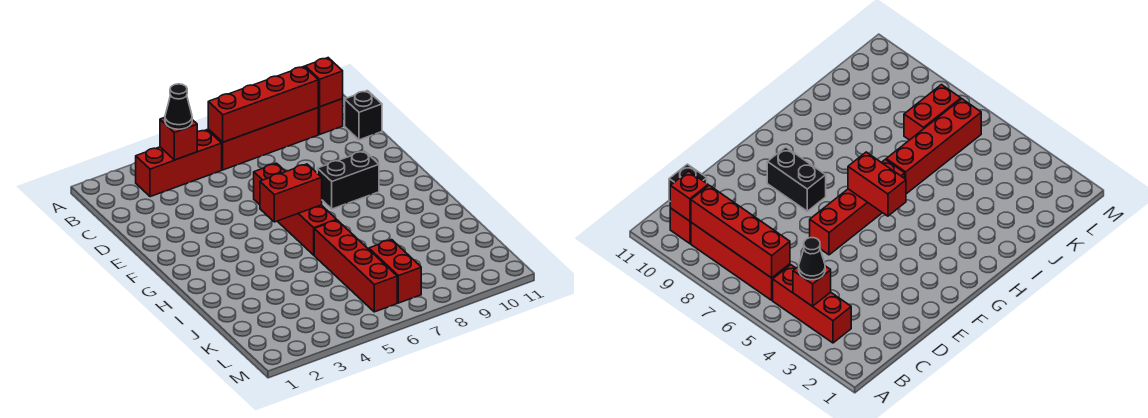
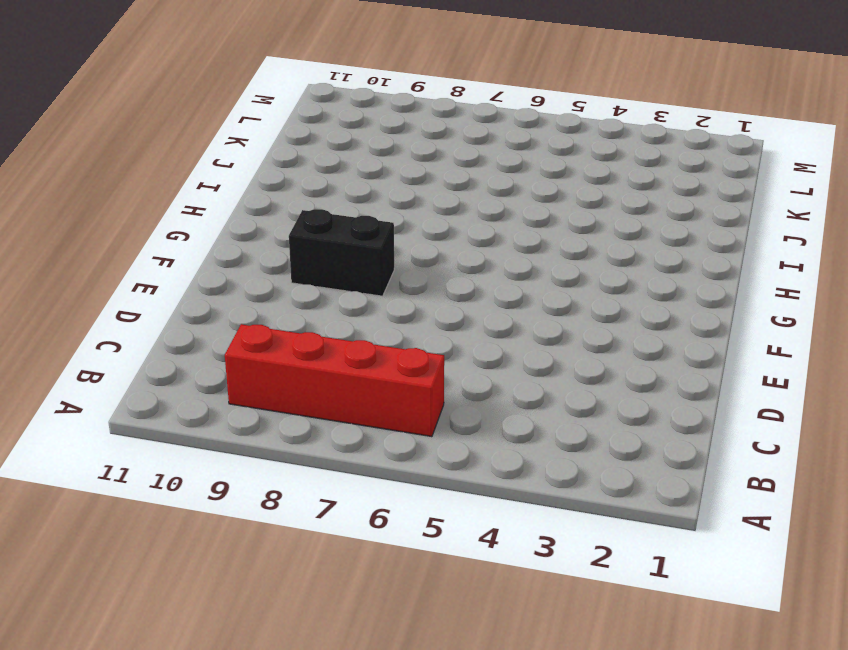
none -> red brick B3:B5 level 1
none -> red brick B10 level 1
none -> black brick C11 level 1

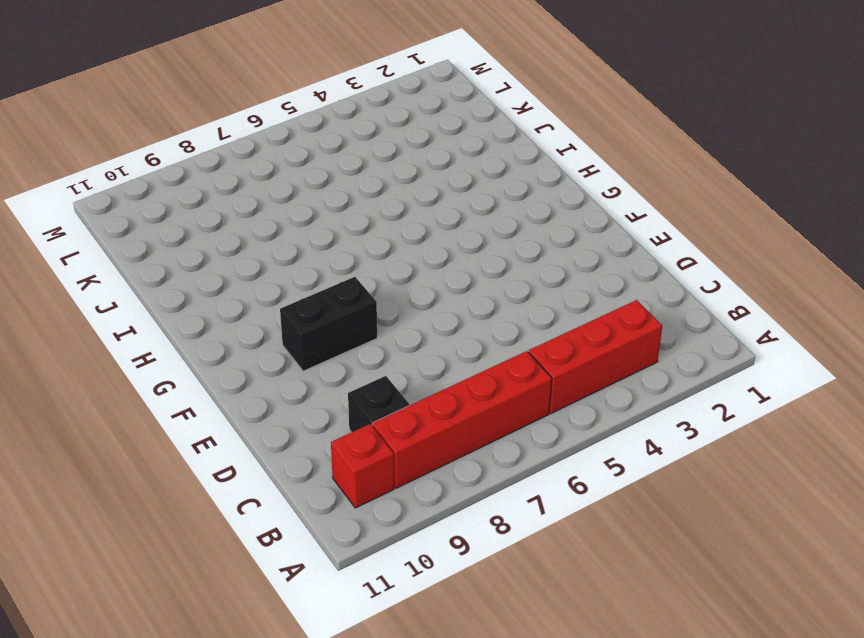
black brick C9 level 1 -> black brick C11 level 1
none -> red brick E6:H6 level 1
none -> red brick I6:L6 level 1
none -> red brick K7:L7 level 1

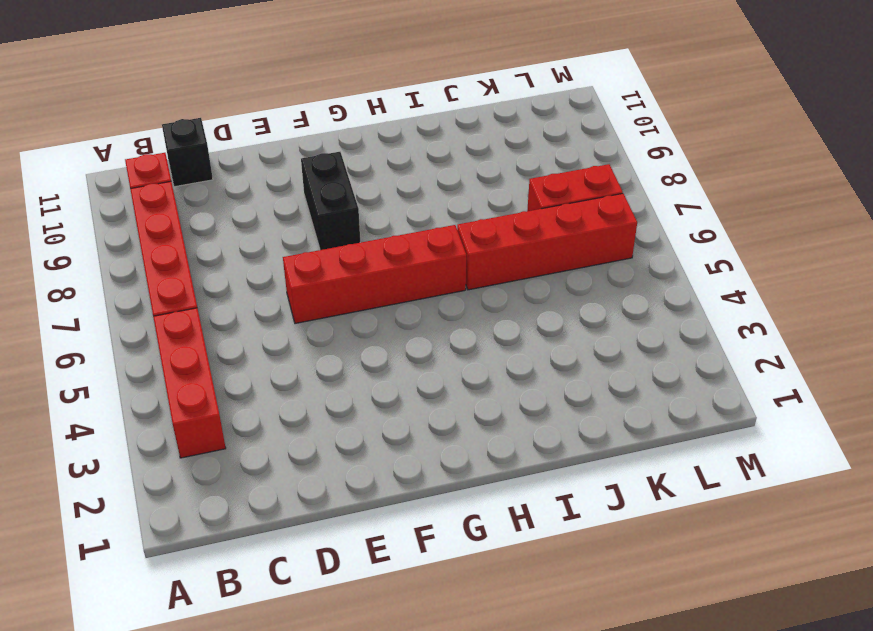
none -> red brick B4 level 2
none -> red brick B6:B9 level 2
none -> red brick B10 level 2

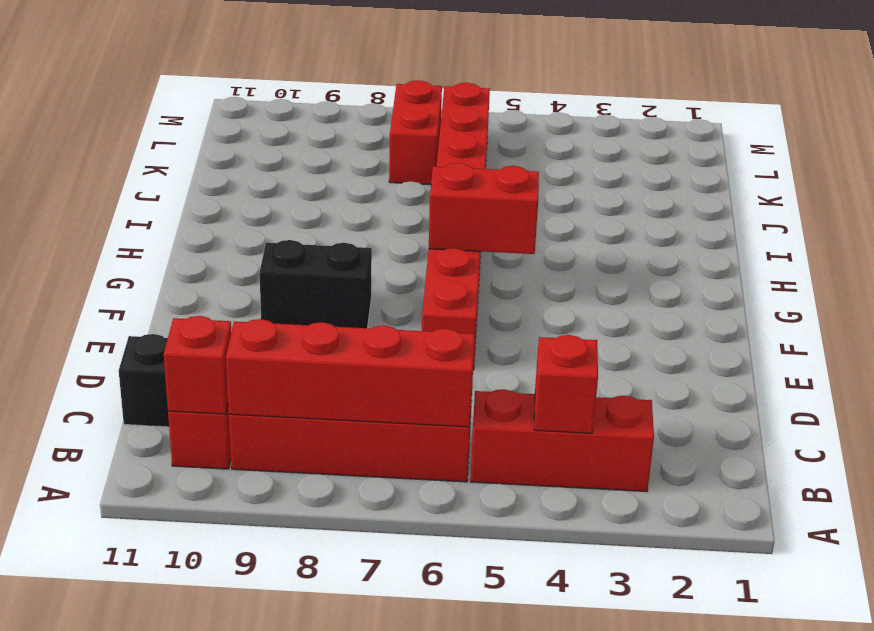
none -> black cone B4 level 3

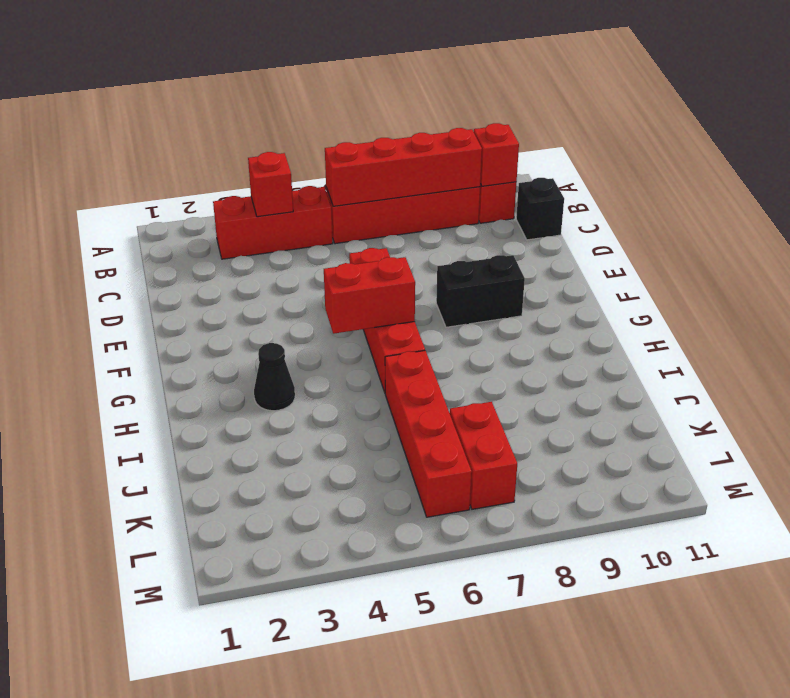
black cone H3 level 1 -> black cone B4 level 3

